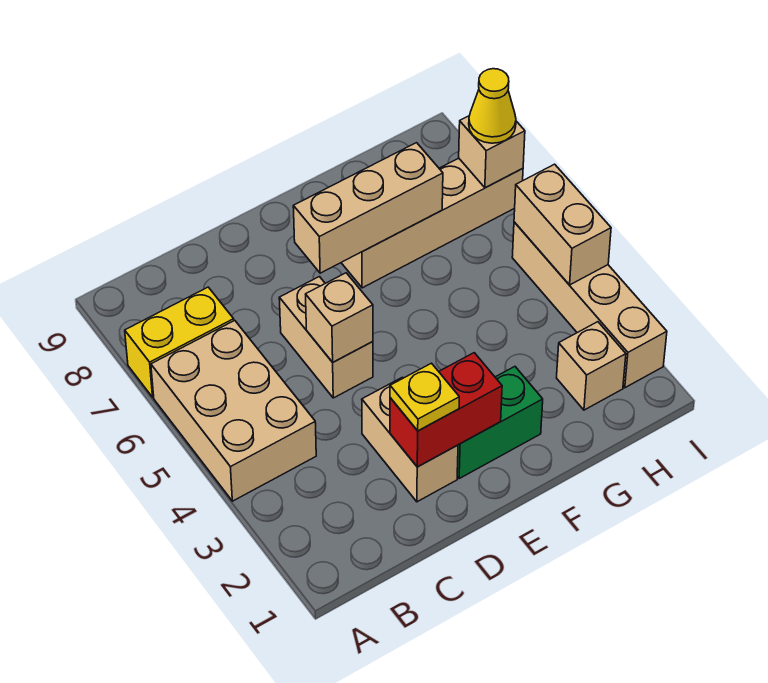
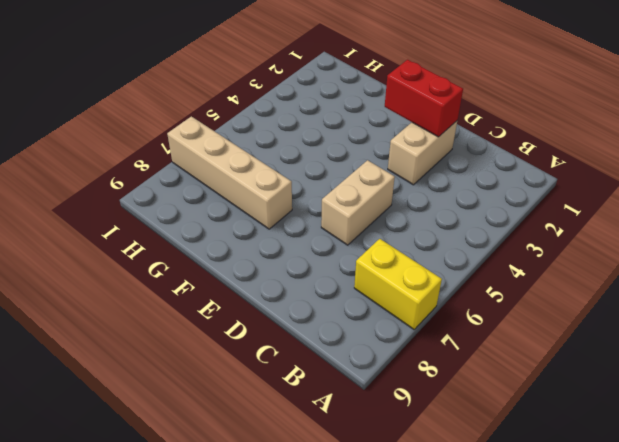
none -> tan brick A4:B6 level 1
none -> green brick E2:F2 level 1
none -> tan brick H2 level 1

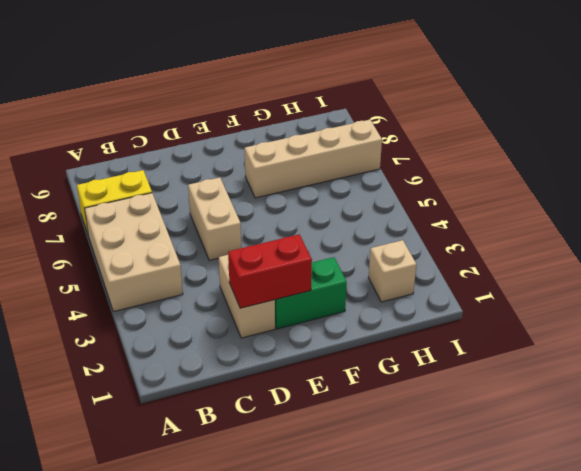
none -> tan brick I2:I5 level 1
none -> tan brick D5 level 2
none -> tan brick E7:G7 level 2

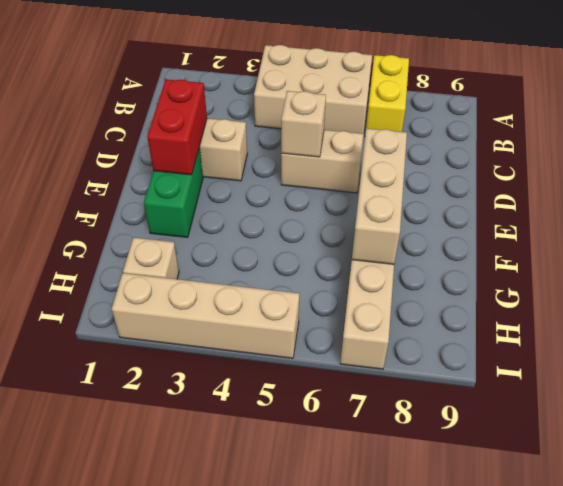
none -> tan brick I4:I5 level 2
none -> tan brick I7 level 2
none -> yellow plate D2 level 3

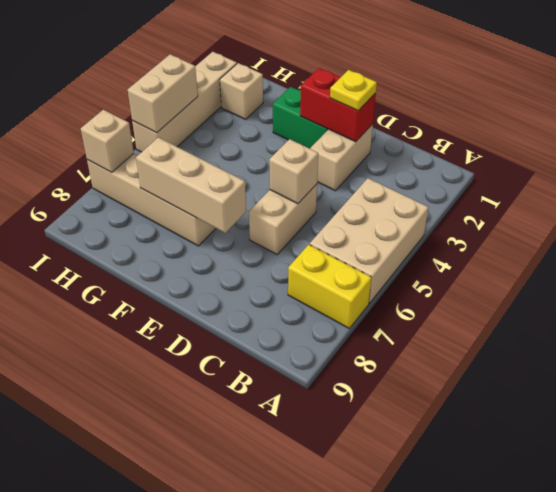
none -> yellow cone I7 level 3

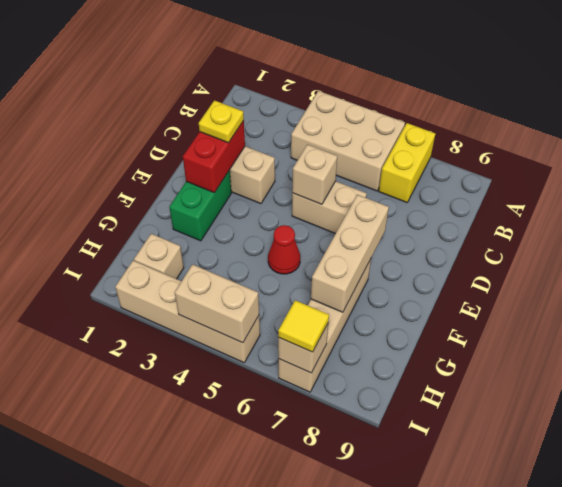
red cone F5 level 1 -> none
yellow tile I7 level 3 -> yellow cone I7 level 3

